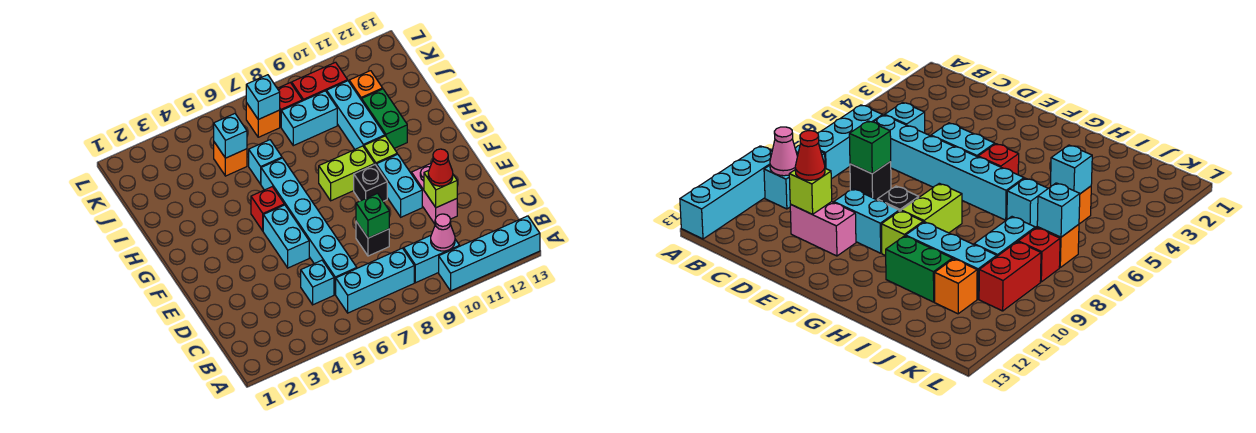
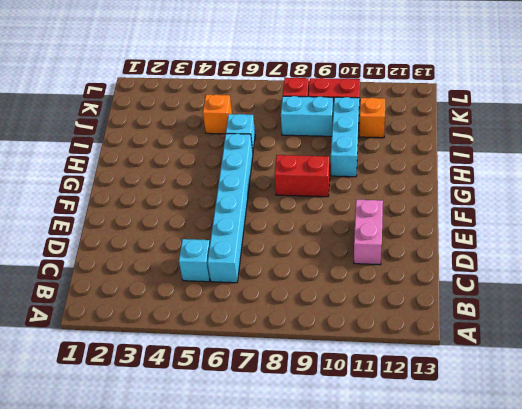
red brick G8:G9 level 1 -> lime brick G8:G9 level 1
none -> cyan brick A10:A13 level 1
none -> cyan brick B6:B8 level 1
none -> cyan brick B9:B10 level 1

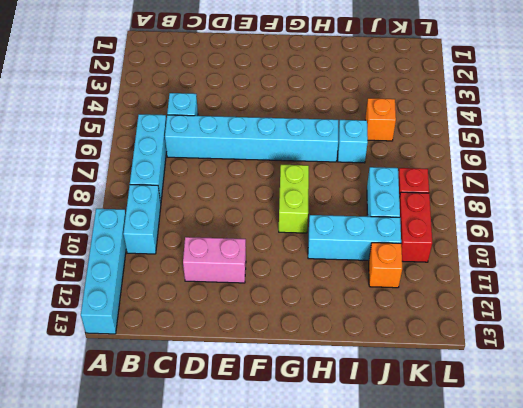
none -> black brick D8 level 1
none -> cyan brick E5:F5 level 1
none -> cyan brick E10:F10 level 1

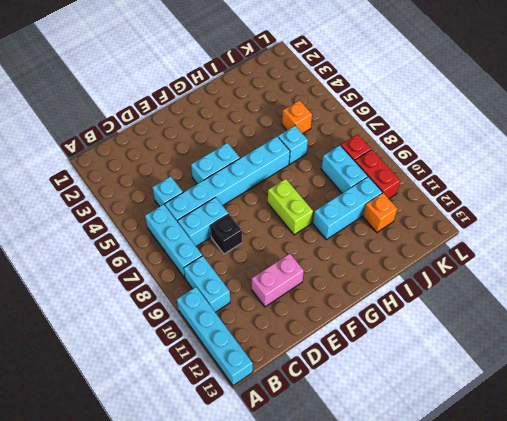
cyan brick C7:D7 level 1 -> cyan brick E10:F10 level 1
none -> black brick F9 level 1
none -> red brick G5 level 1
none -> lime brick G10 level 1

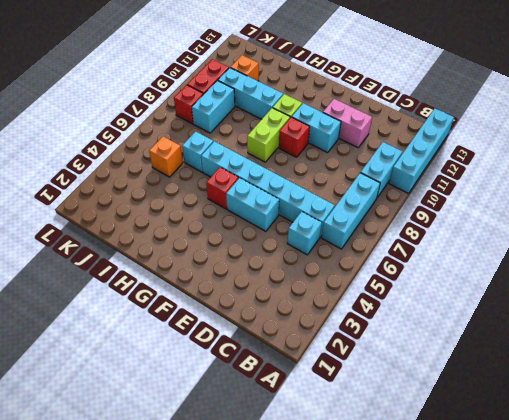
red brick F9 level 1 -> black brick F9 level 1
none -> black brick D8 level 1
none -> green brick H11:I11 level 1
none -> orange brick K7 level 1

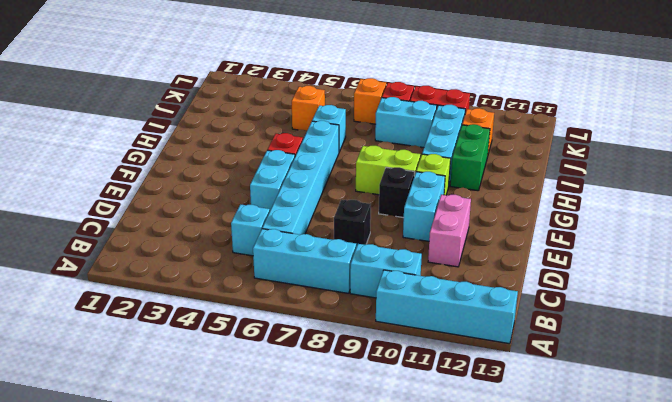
none -> pink cone B10 level 2
none -> green brick D8 level 2
none -> lime brick D11 level 2

